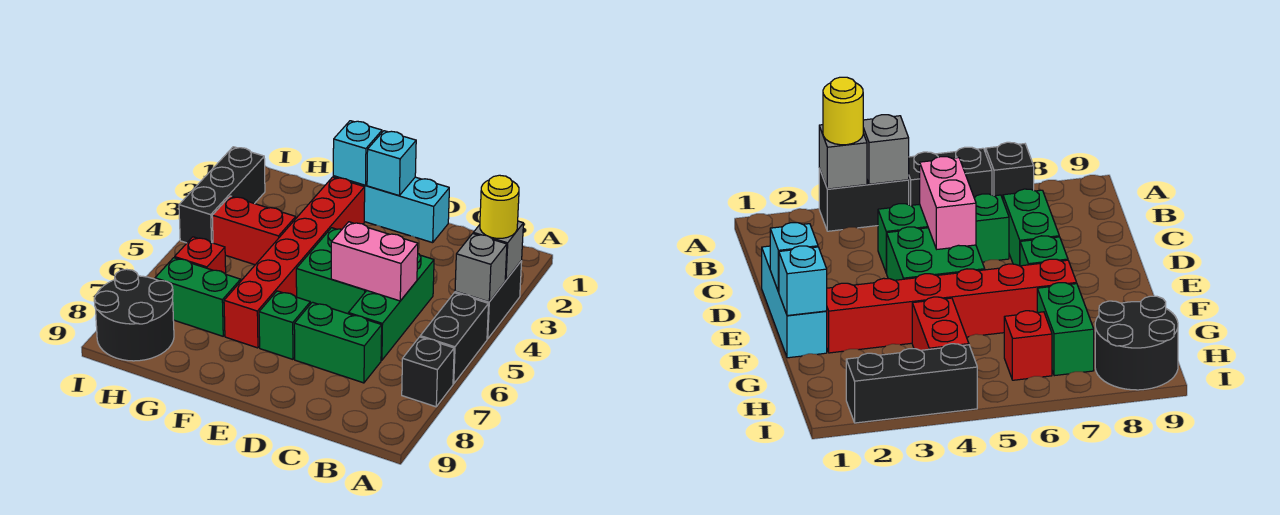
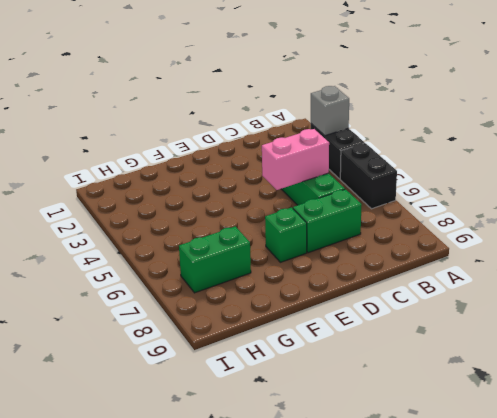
none -> black brick A7 level 1
none -> cyan brick D1:F1 level 1
none -> green brick D4:E5 level 1

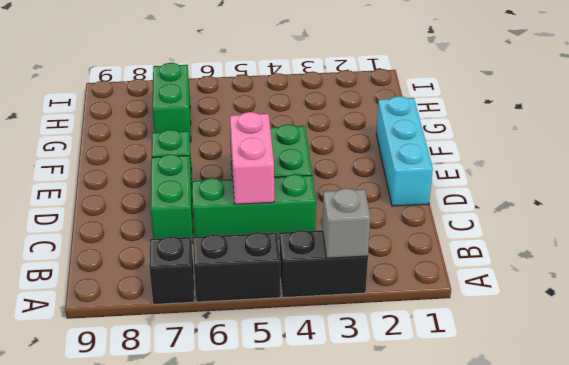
none -> red brick F2:F7 level 1
none -> red brick G4:H4 level 1
none -> red brick H6 level 1

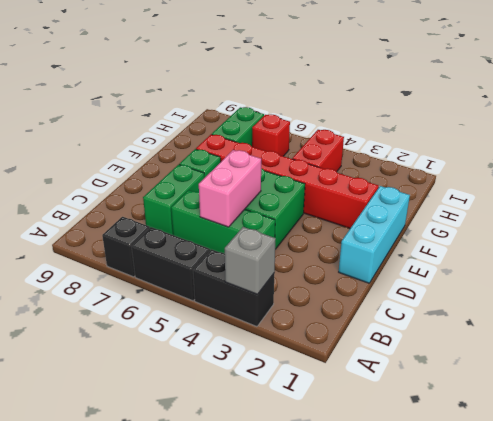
none -> black round brick H8:I9 level 1
none -> black brick I2:I4 level 1
none -> grey brick A4 level 2

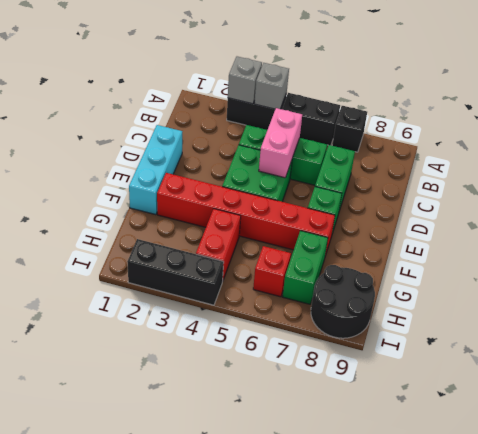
none -> cyan brick E1 level 2
none -> cyan brick F1 level 2
none -> yellow round brick A3 level 3

